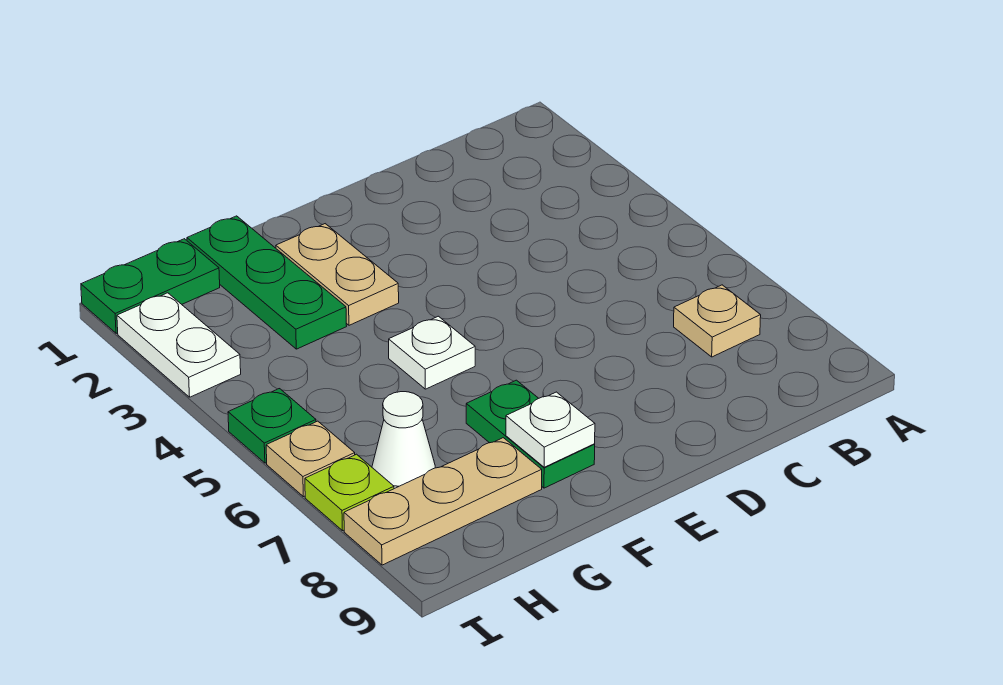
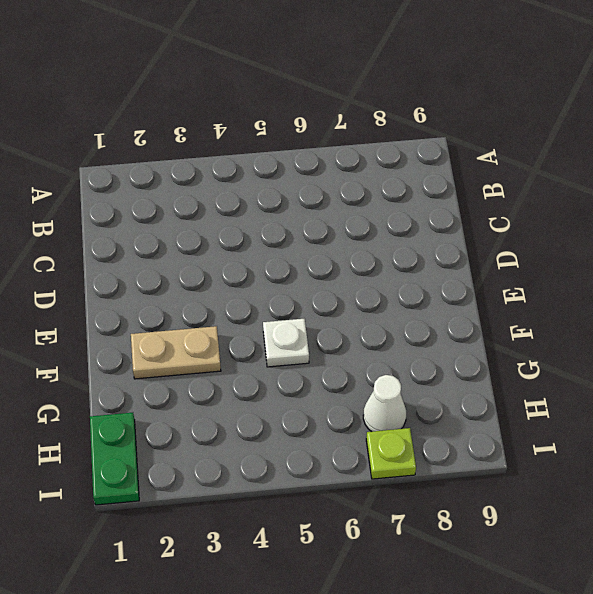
none -> tan plate B7 level 1
none -> green plate F7:F8 level 1
none -> green plate G1:G3 level 1

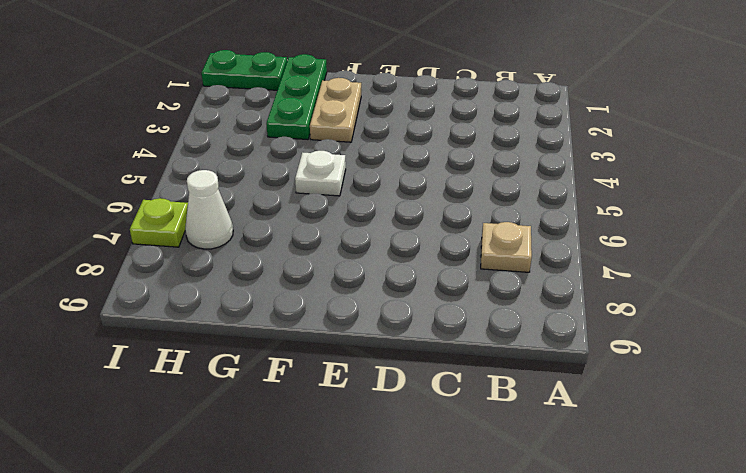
none -> green plate F7:F8 level 1
none -> tan plate G8:I8 level 1
none -> white plate I2:I3 level 1

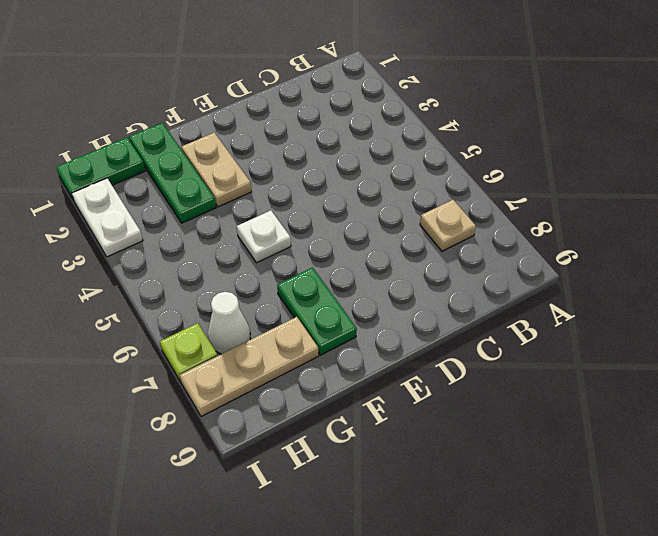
none -> green plate I5 level 1
none -> tan plate I6 level 1
none -> white plate F8 level 2

